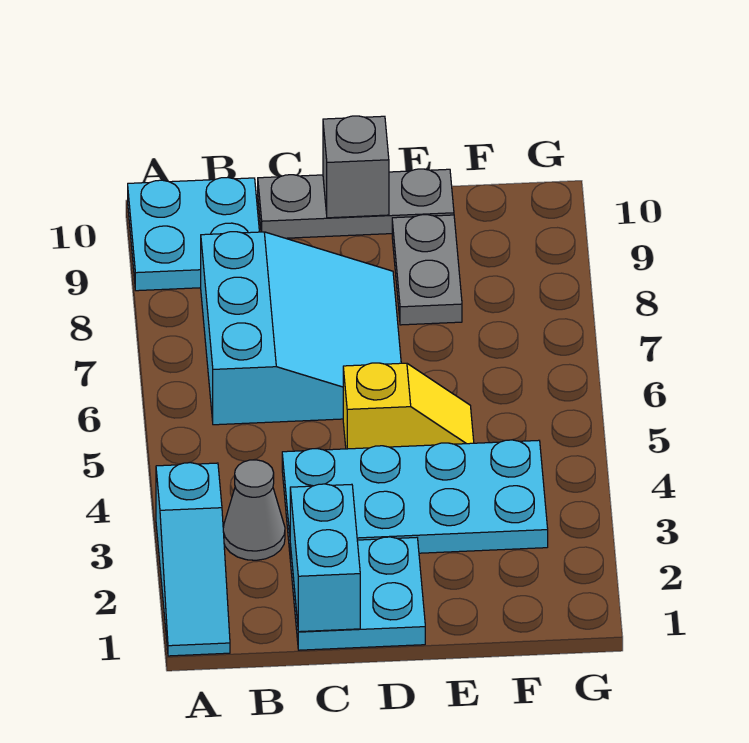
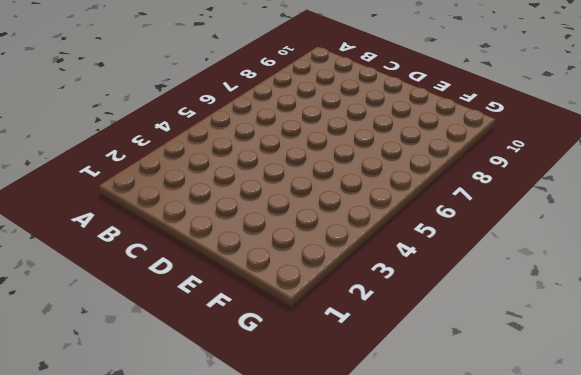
none -> cyan slope A1:A3 level 1 top 3
none -> cyan plate A9:B10 level 1

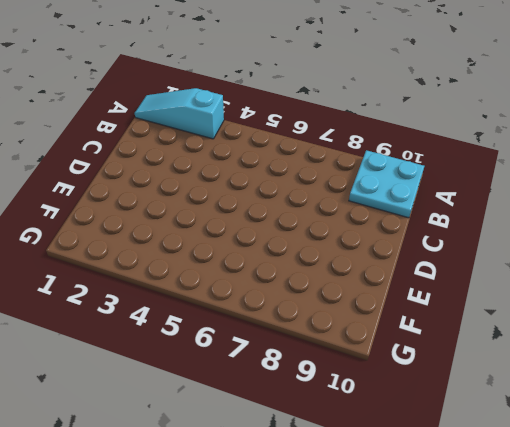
none -> grey cone B3 level 1
none -> cyan slope B6:D8 level 1 top B

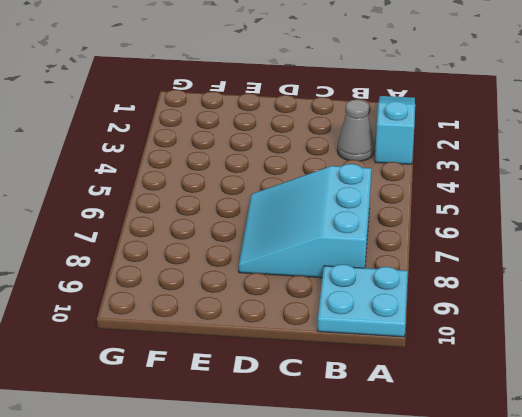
none -> cyan plate C1:D2 level 1
none -> cyan plate C3:F4 level 1

